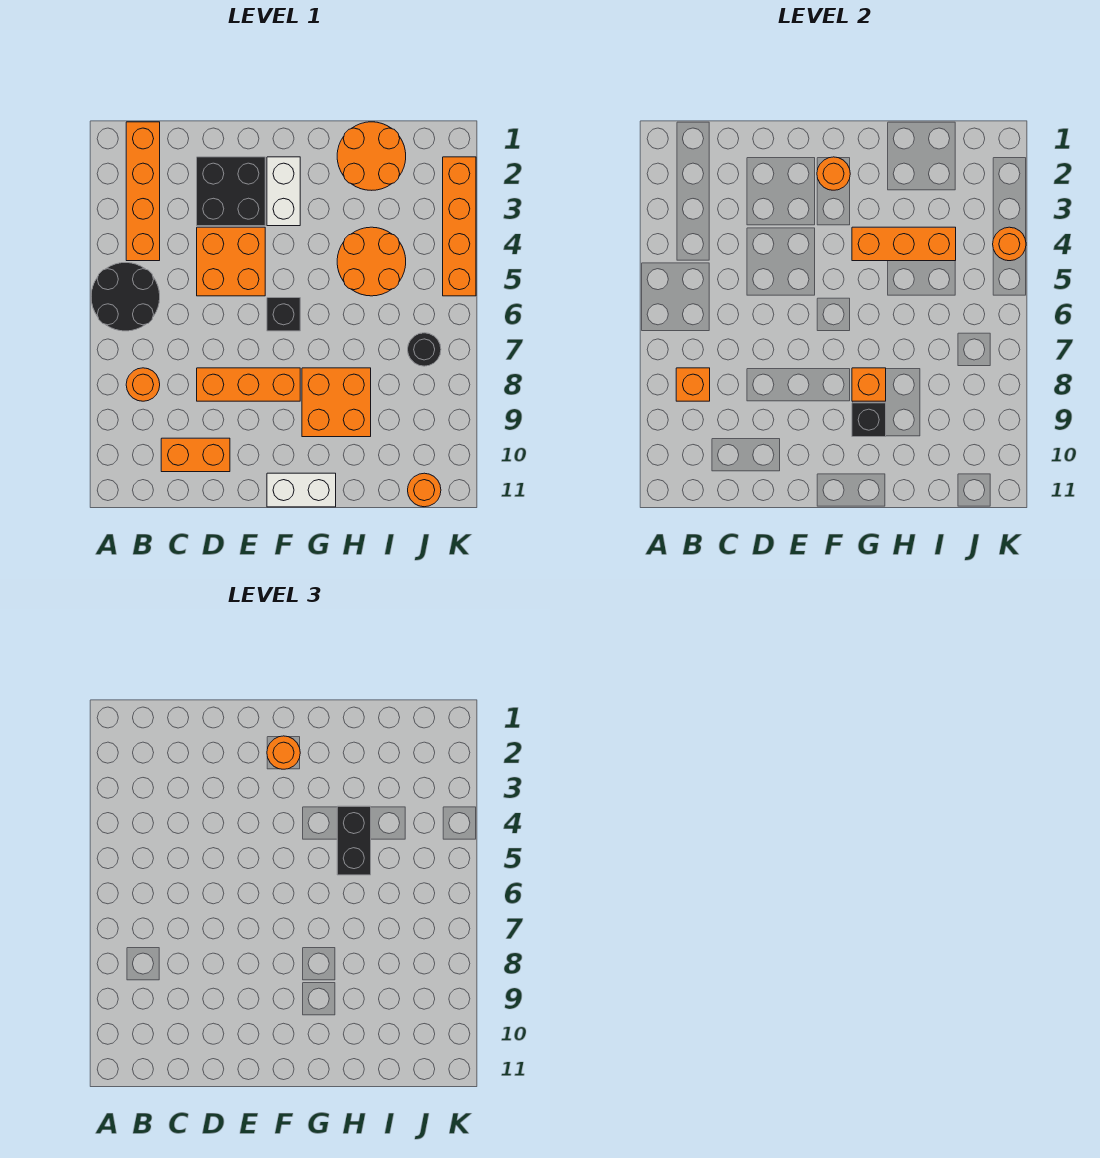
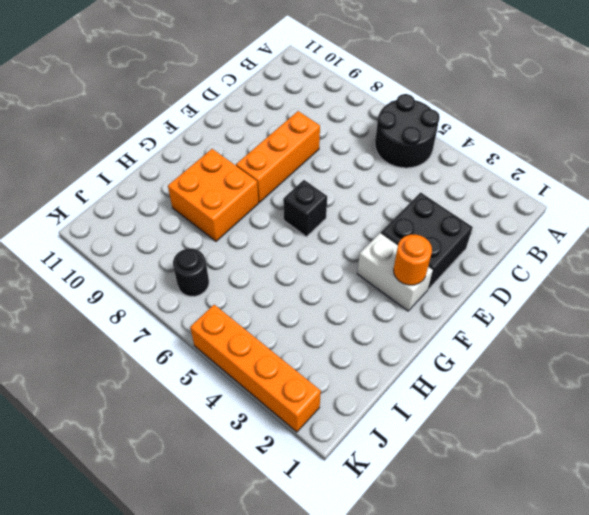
none -> orange brick B1:B4 level 1
none -> orange round brick B8 level 1
none -> orange brick C10:D10 level 1

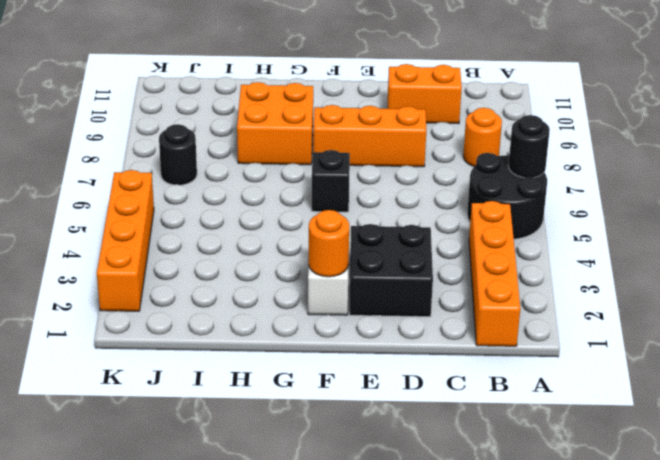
black round brick A6 level 2 -> none
none -> orange brick D4:E5 level 1
none -> white brick F11:G11 level 1
none -> orange round brick H1:I2 level 1

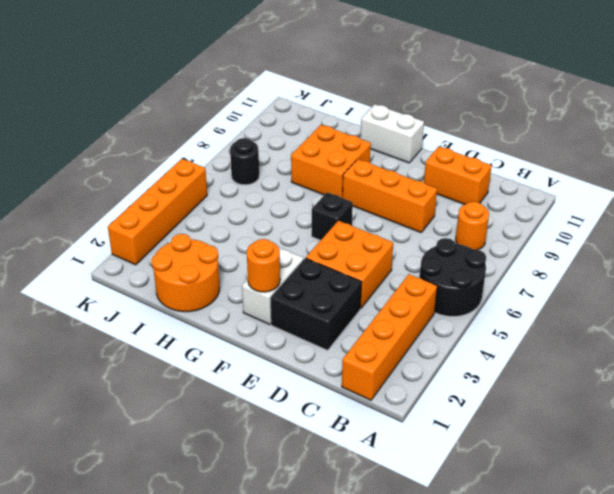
none -> orange round brick H4:I5 level 1
none -> orange round brick J11 level 1
none -> orange brick B8 level 2

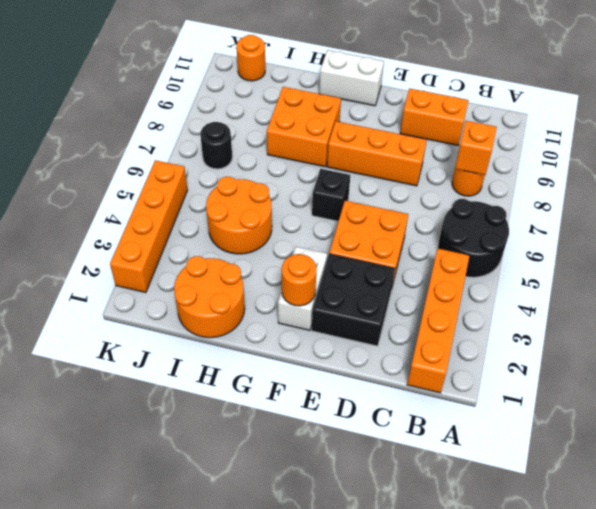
none -> orange brick G4:I4 level 2
none -> orange brick G8 level 2
none -> black brick G9 level 2

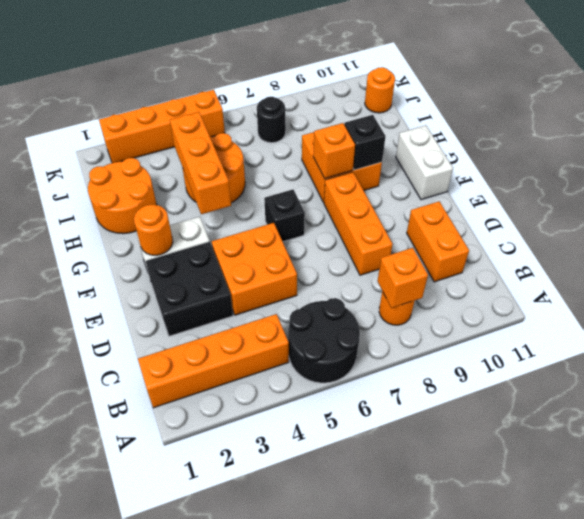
none -> orange round brick K4 level 2
none -> orange round brick F2 level 3
none -> black brick H4:H5 level 3

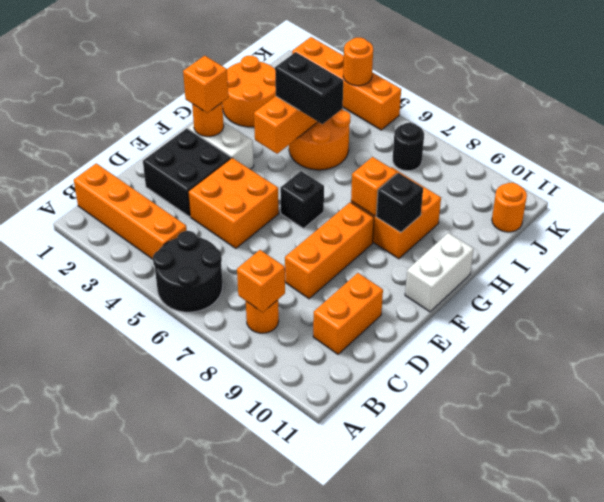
orange brick F2 level 3 -> orange round brick F2 level 3

